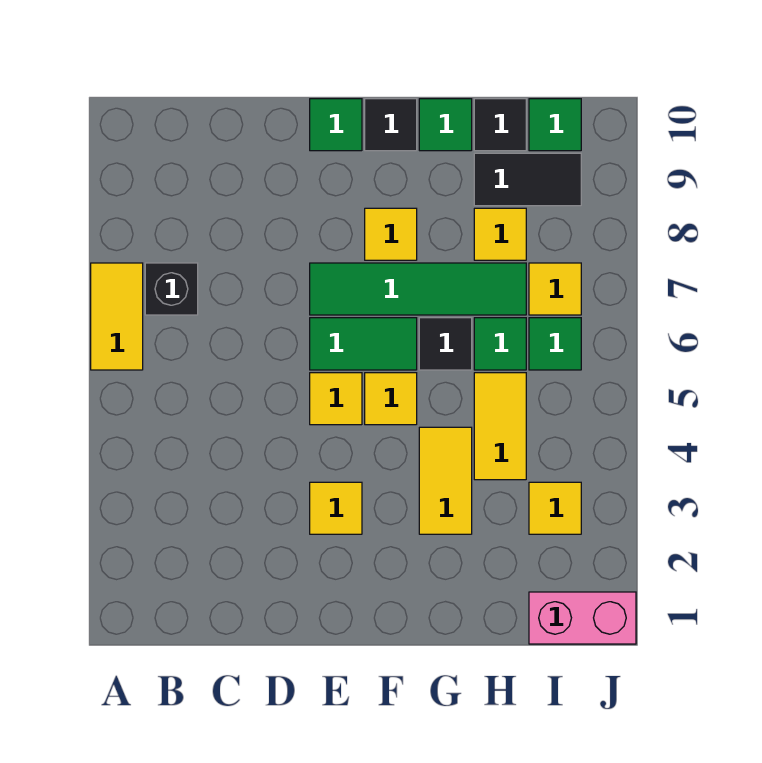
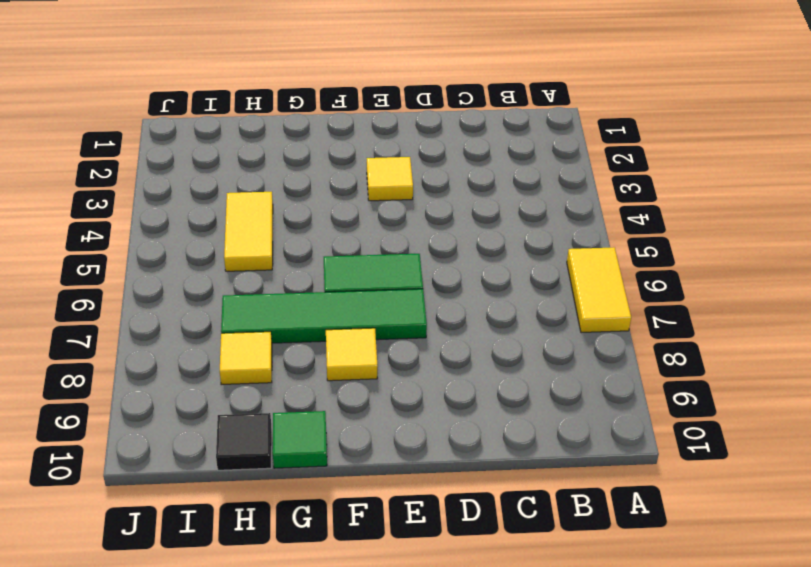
none -> black brick B7 level 1
none -> yellow tile E5 level 1
none -> green tile E10 level 1

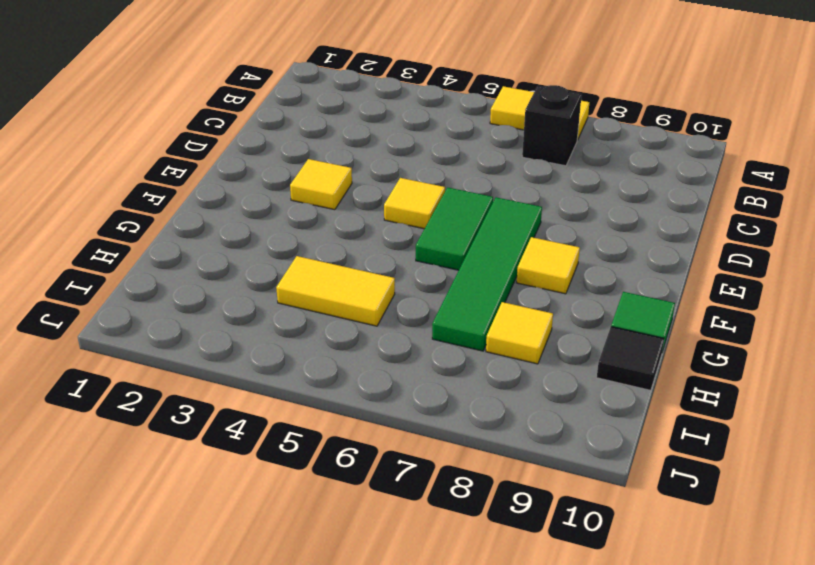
none -> green tile E10 level 1
none -> yellow tile F5 level 1
none -> black tile F10 level 1

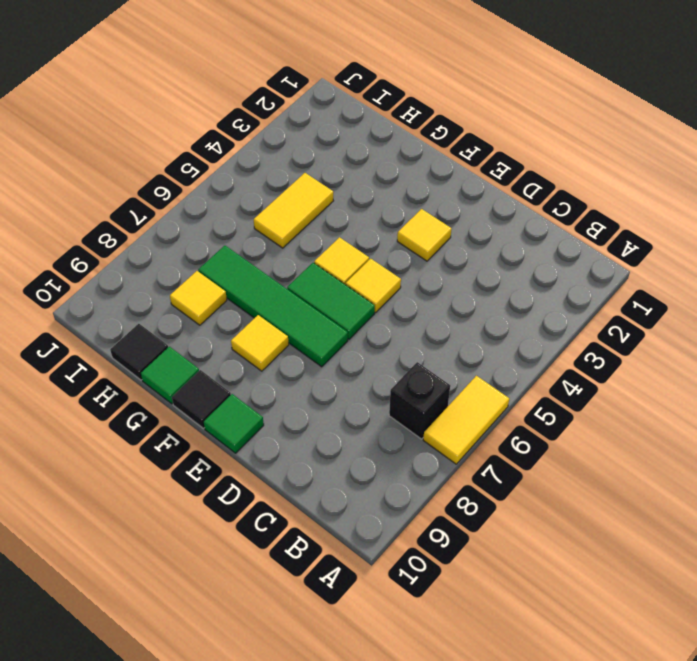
none -> yellow tile G3:G4 level 1
none -> black tile G6 level 1
none -> green tile H6 level 1

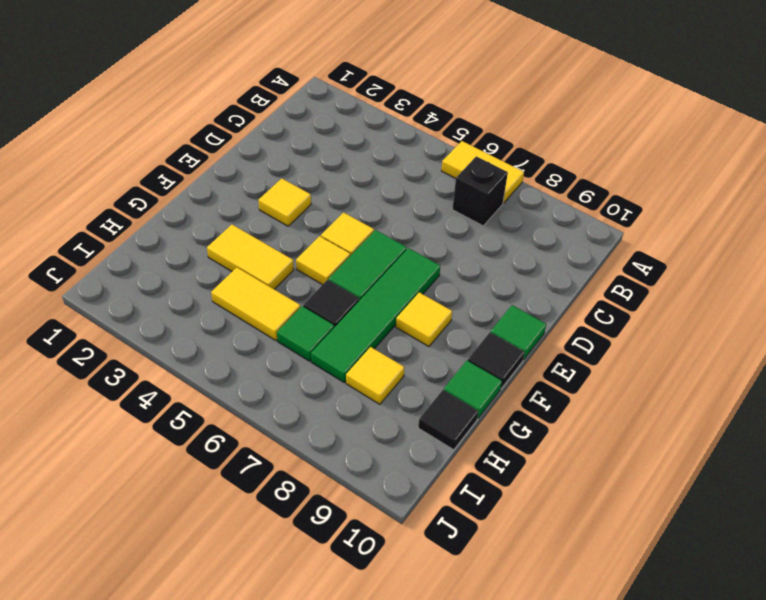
none -> black tile H9:I9 level 1
none -> pink brick I1:J1 level 1
none -> yellow tile I3 level 1

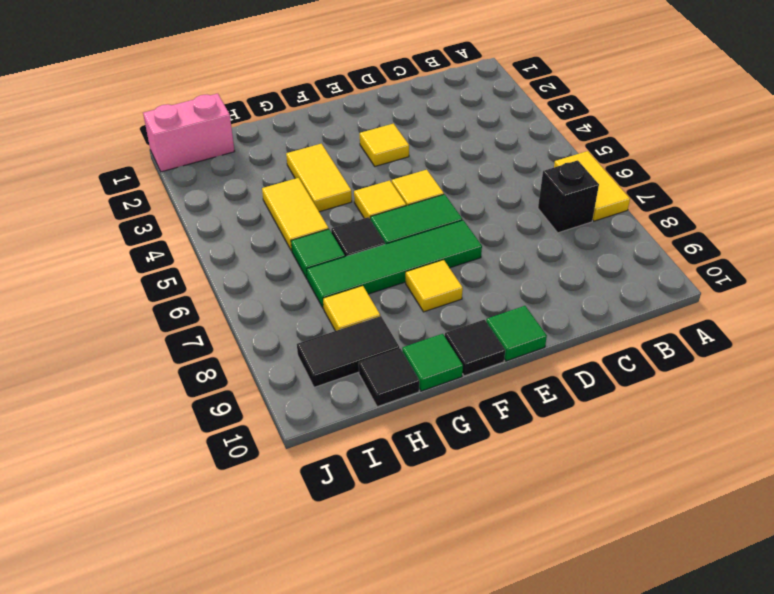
none -> yellow tile I3 level 1
none -> green tile I6 level 1
none -> yellow tile I7 level 1

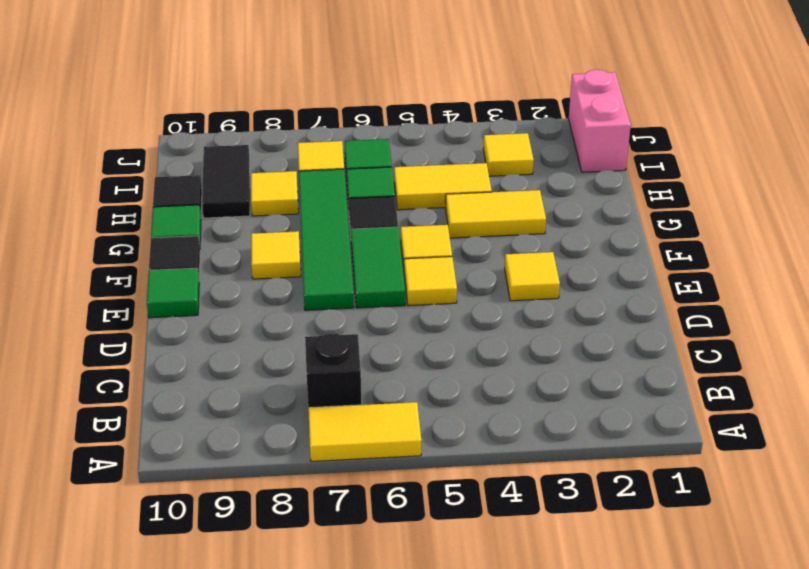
none -> green tile I10 level 1

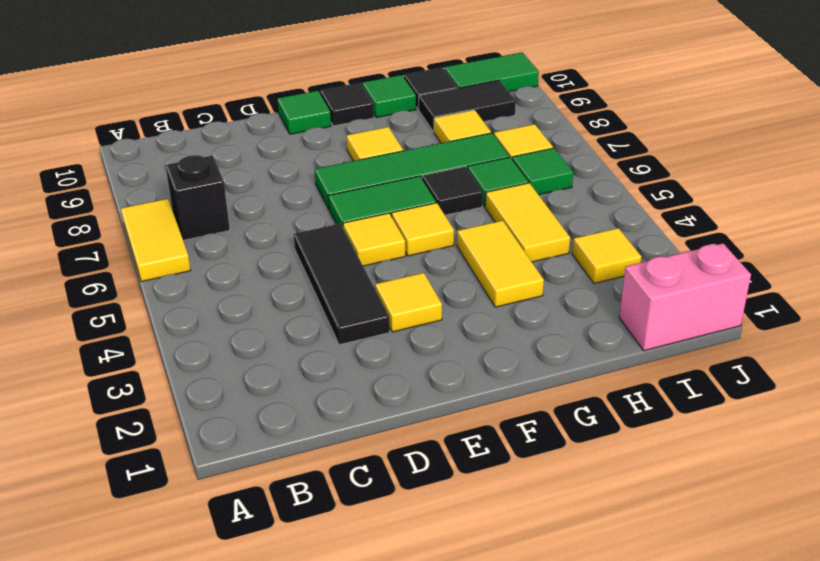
black tile D3:D5 level 1 -> none
green tile I10:J10 level 1 -> green tile I10 level 1

